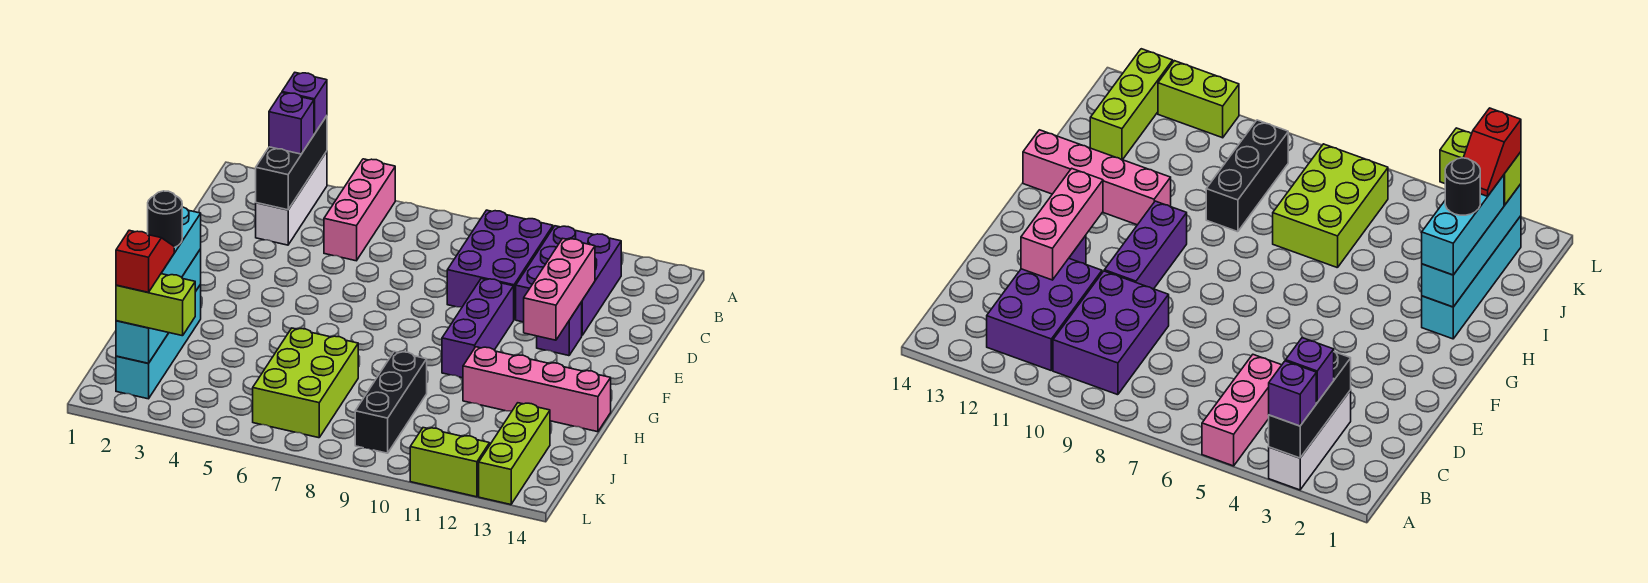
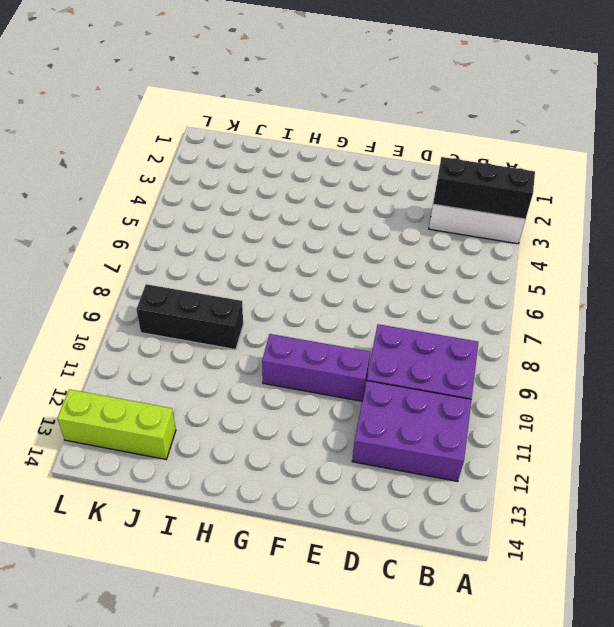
none -> pink brick A5:C5 level 1
none -> purple brick E12 level 1
none -> cyan brick H2:K2 level 1

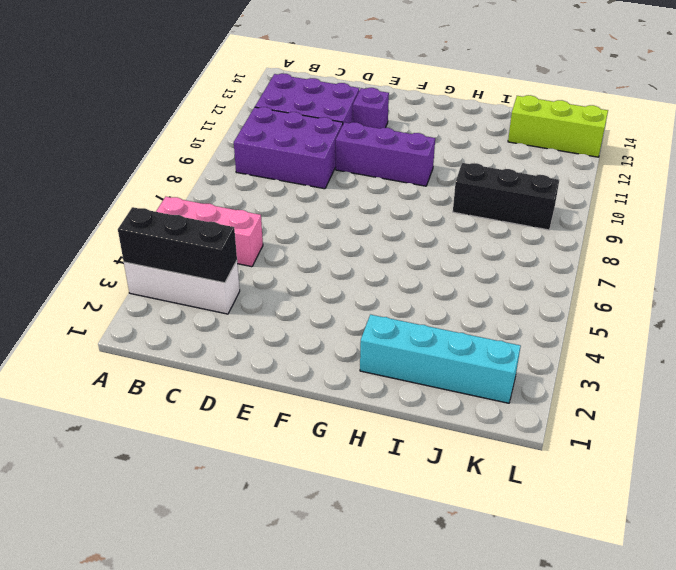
none -> pink brick H11:H14 level 1
none -> lime brick I6:K7 level 1
none -> lime brick L11:L12 level 1

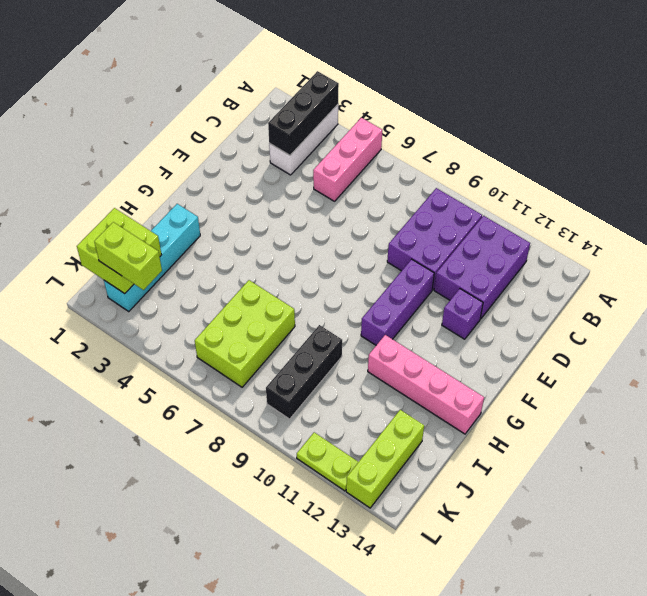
lime brick J1:K2 level 2 -> cyan brick H2:K2 level 2
lime plate L11:L12 level 1 -> lime brick L11:L12 level 1
none -> pink brick D12:F12 level 2
none -> purple brick A3 level 3
none -> purple brick B3 level 3

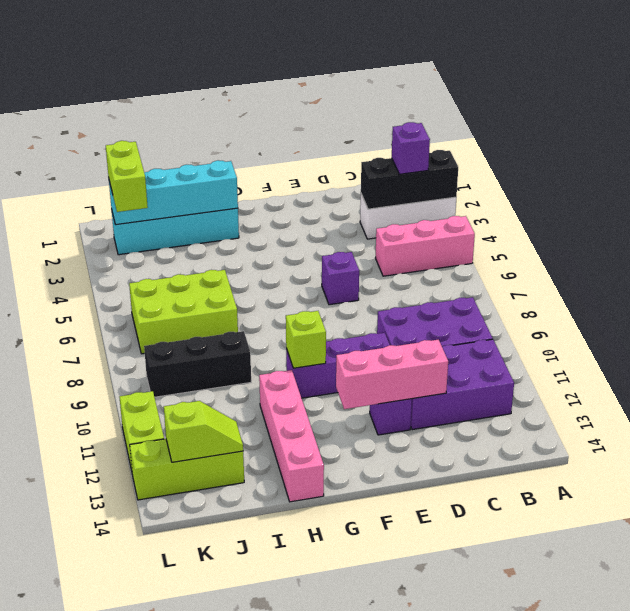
purple brick E6 level 1 -> purple brick A3 level 3
lime brick G10 level 2 -> none
lime slope J13:K13 level 2 top K -> none
none -> cyan brick H2:J2 level 3
none -> black round brick I2 level 4
none -> red slope J2:K2 level 4 top K

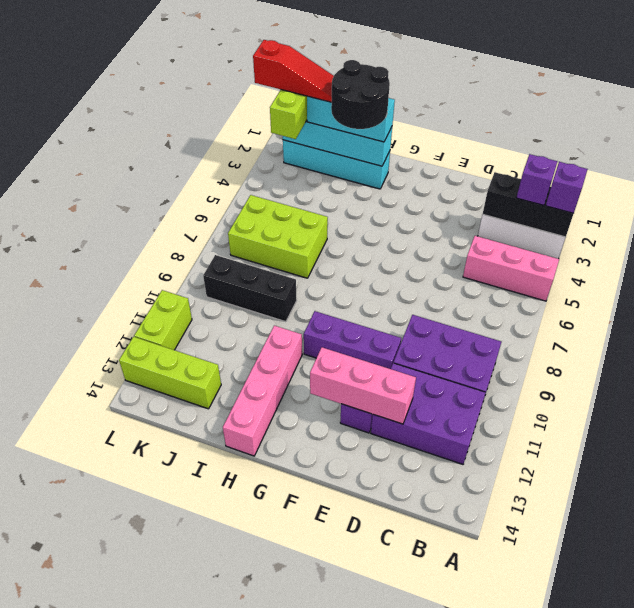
black round brick H2:I3 level 4 -> black round brick I2 level 4
red slope J2:L2 level 4 top L -> red slope J2:K2 level 4 top K

